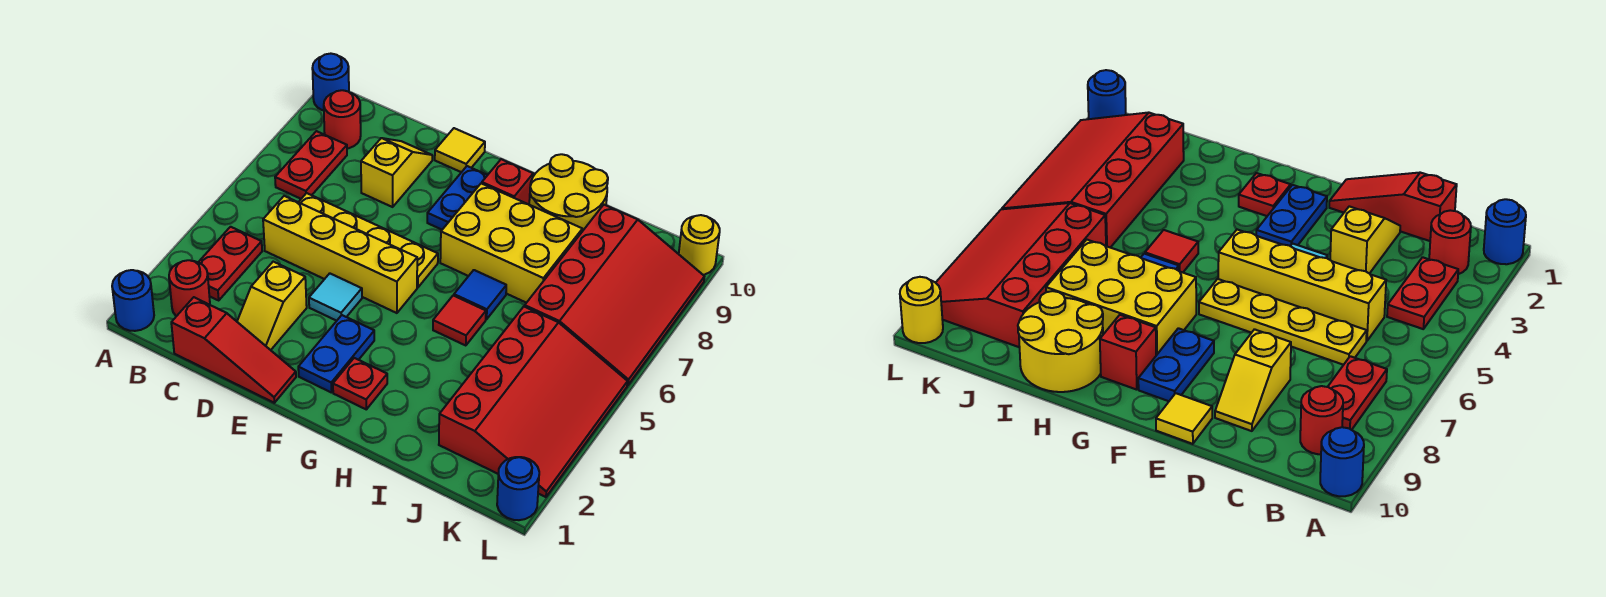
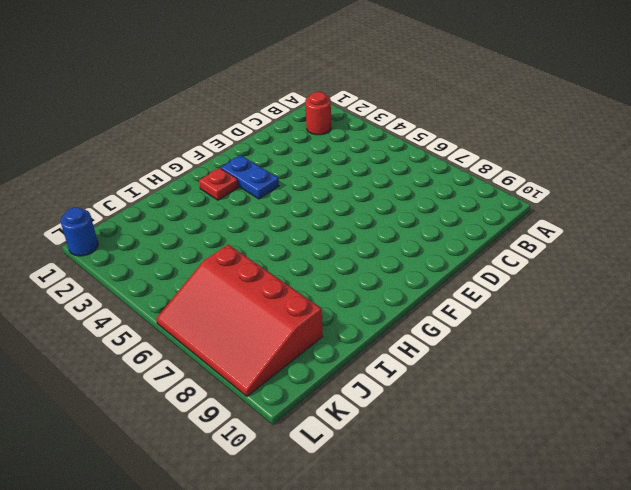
none -> blue round brick A1 level 1
none -> blue round brick A10 level 1
none -> red plate B3:B4 level 1

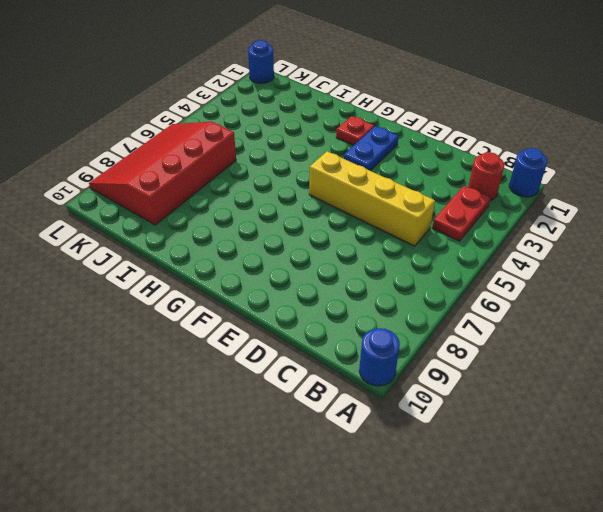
none -> red plate B7:B8 level 1
none -> red round brick B9 level 1
none -> red slope C1:E1 level 1 top C

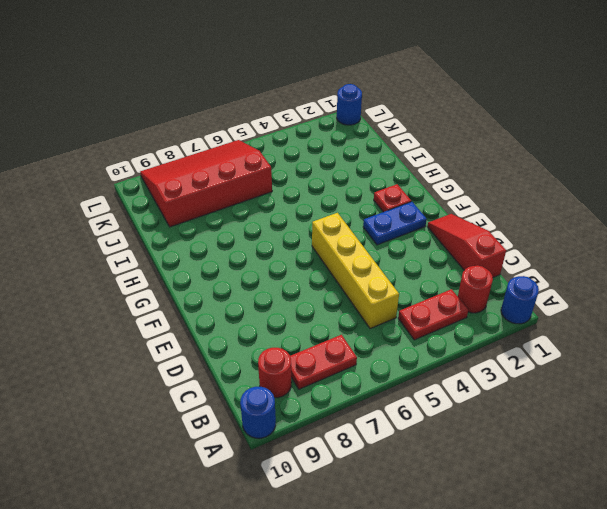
none -> yellow plate C6:F6 level 1
none -> yellow slope D2:D3 level 1 top 3
none -> yellow slope D8:D9 level 1 top 8

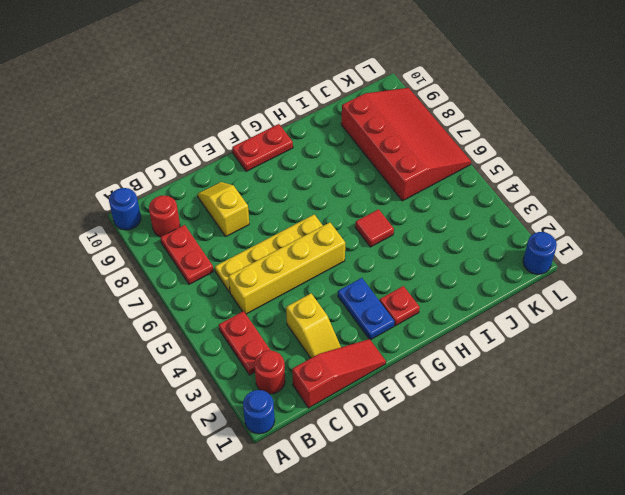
red plate F10:G10 level 1 -> none
none -> cyan tile E4 level 1
none -> yellow tile E10 level 1
none -> blue plate F8:F9 level 1

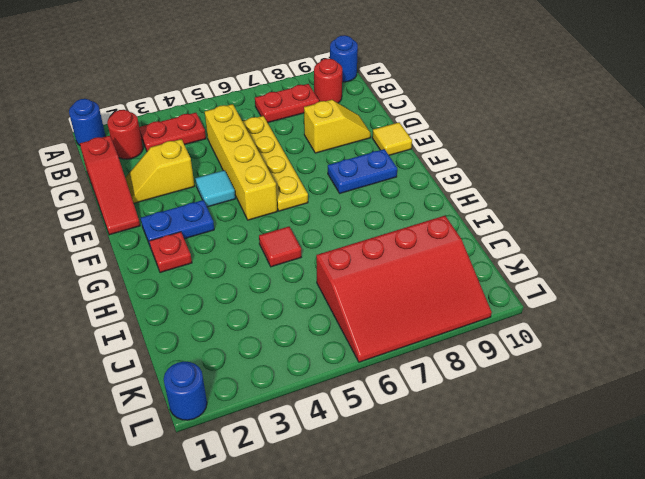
none -> yellow brick G7:I8 level 1
none -> red brick G9 level 1
none -> blue tile H6 level 1

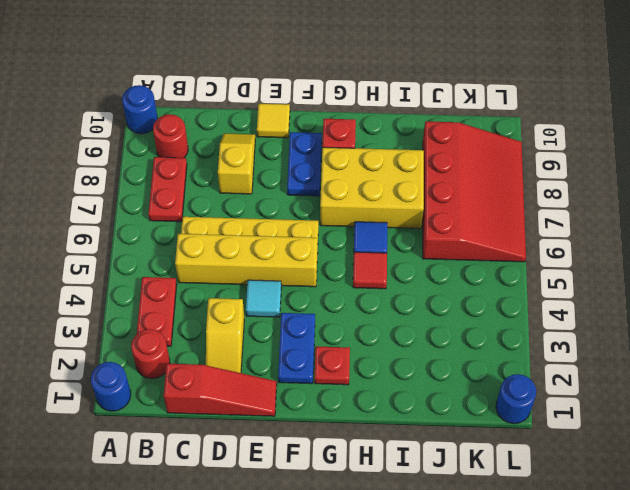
none -> yellow round brick H9:I10 level 1
none -> red slope J2:L5 level 1 top J
none -> yellow round brick L10 level 1

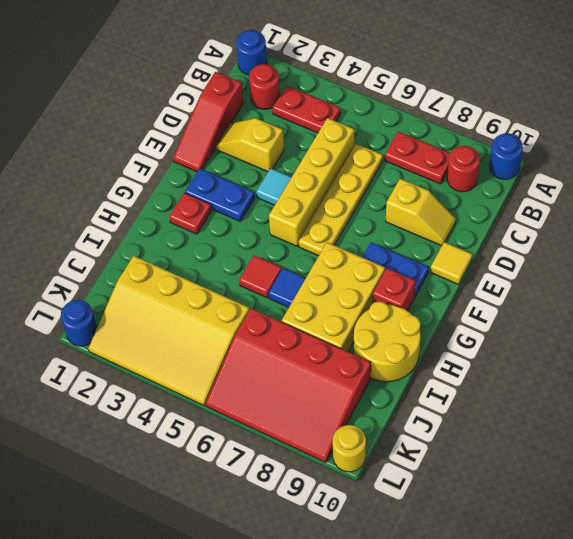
yellow slope J2:L5 level 1 top J -> red slope J2:L5 level 1 top J

